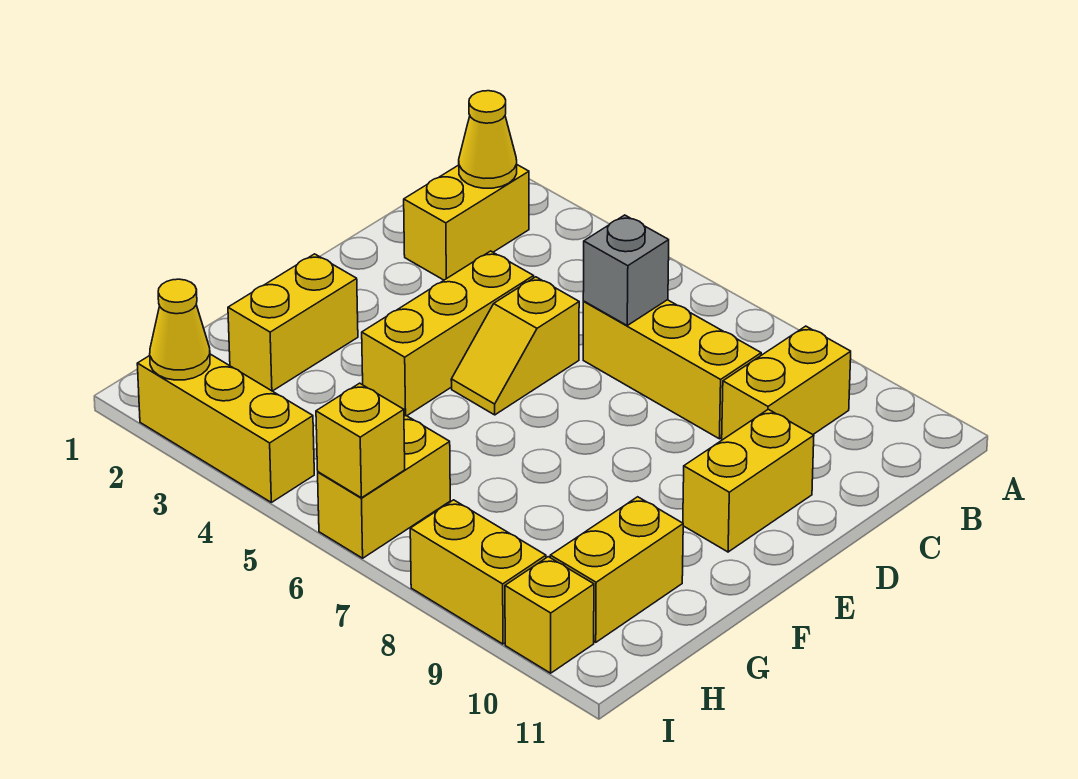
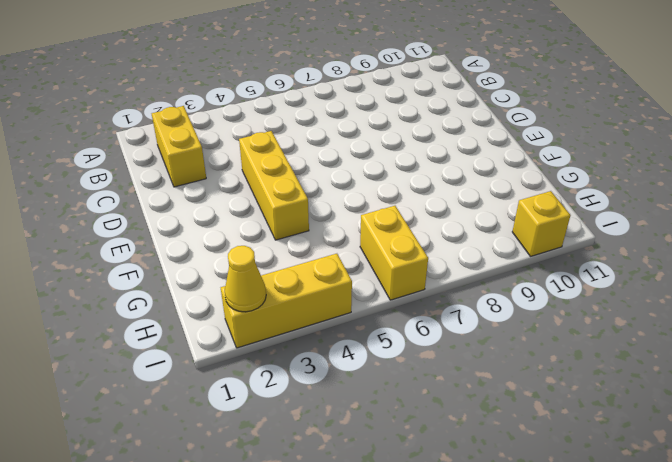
none -> yellow brick B9:C9 level 1
none -> yellow brick C6:C8 level 1
none -> yellow slope D5:E5 level 1 top D

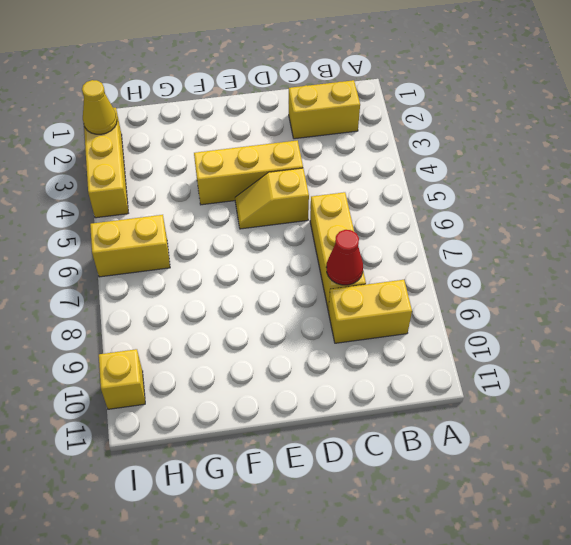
red cone C8 level 2 -> none
none -> yellow brick D10:E10 level 1
none -> yellow brick F2:G2 level 1
none -> yellow brick G10:H10 level 1

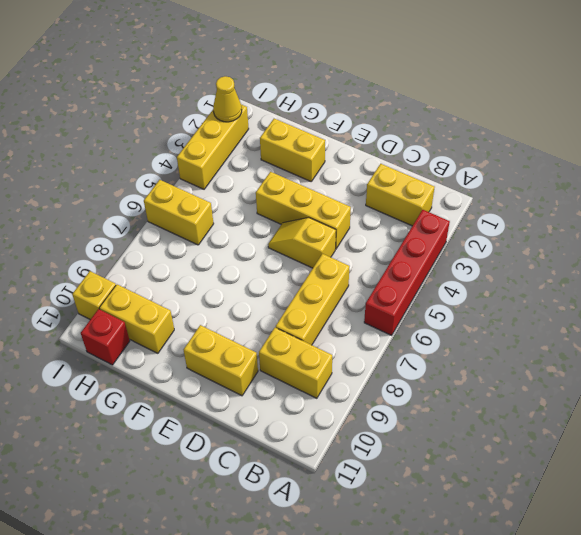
red brick A3:A6 level 1 -> none
red brick H11 level 1 -> none
none -> yellow brick I8:I9 level 1
none -> yellow cone B2 level 2
none -> grey brick C6 level 2

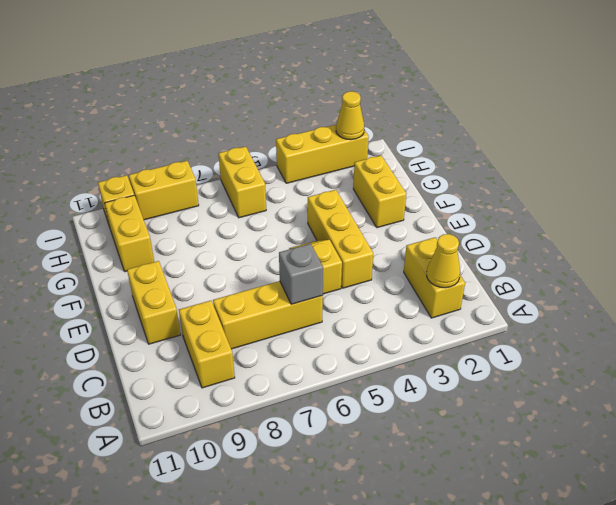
none -> yellow brick I6 level 2

